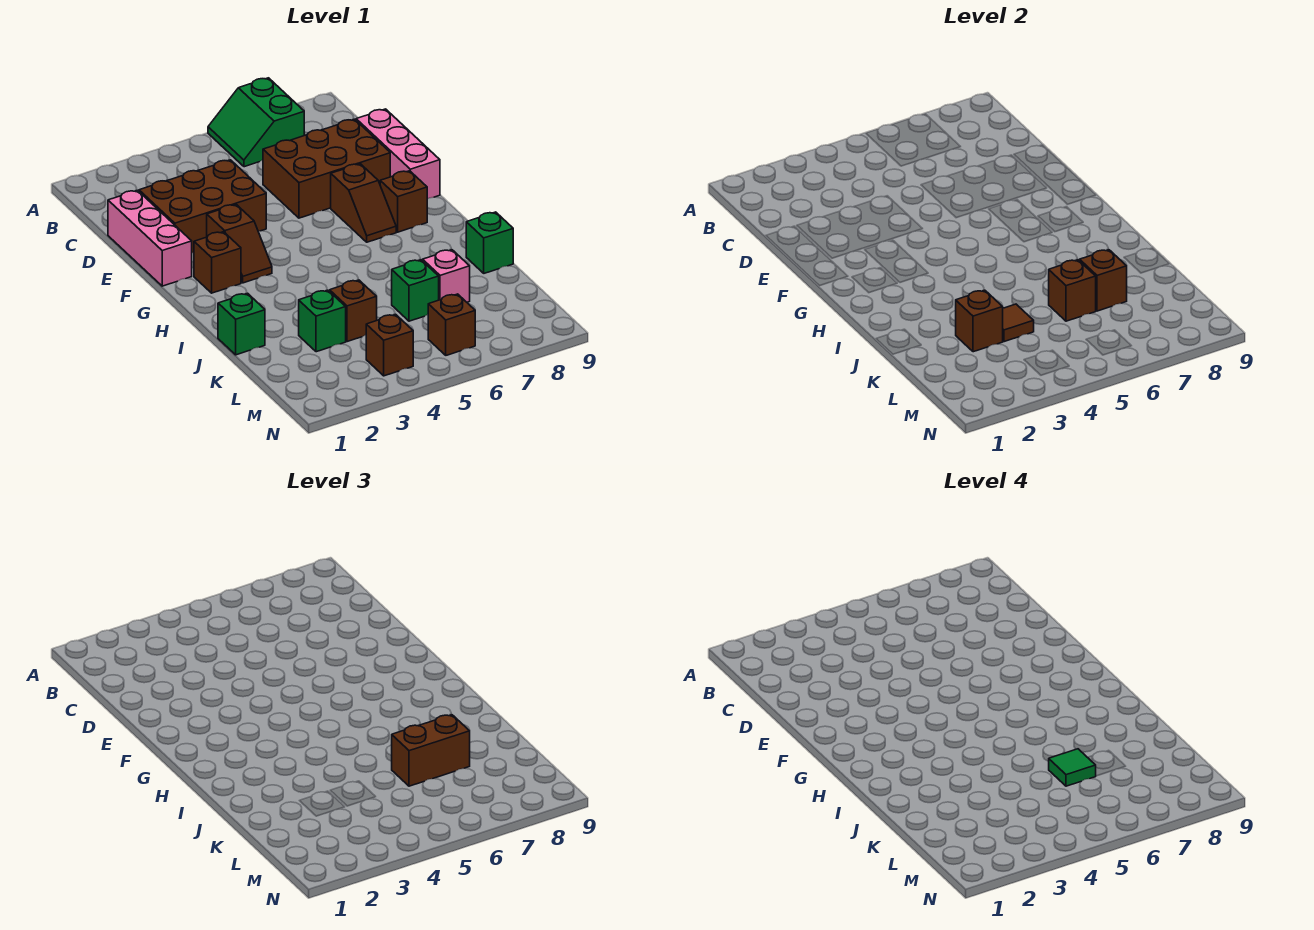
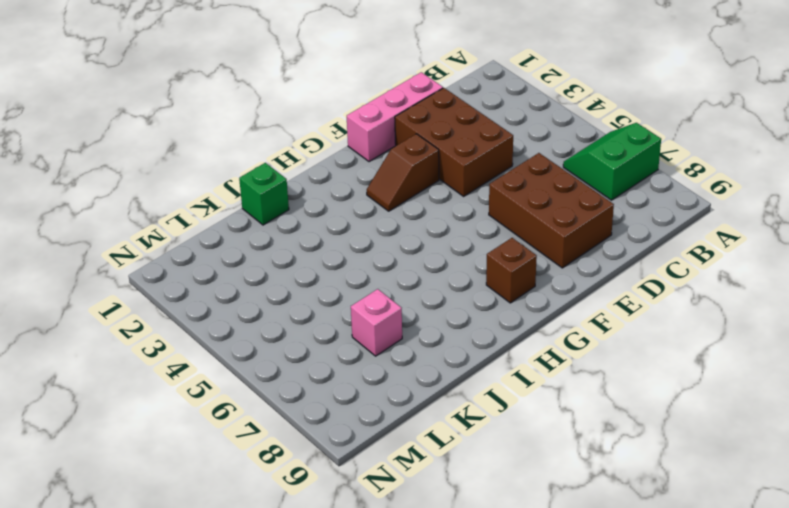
none -> pink brick D9:F9 level 1
none -> brown slope F7:G7 level 1 top F
none -> brown brick G2 level 1

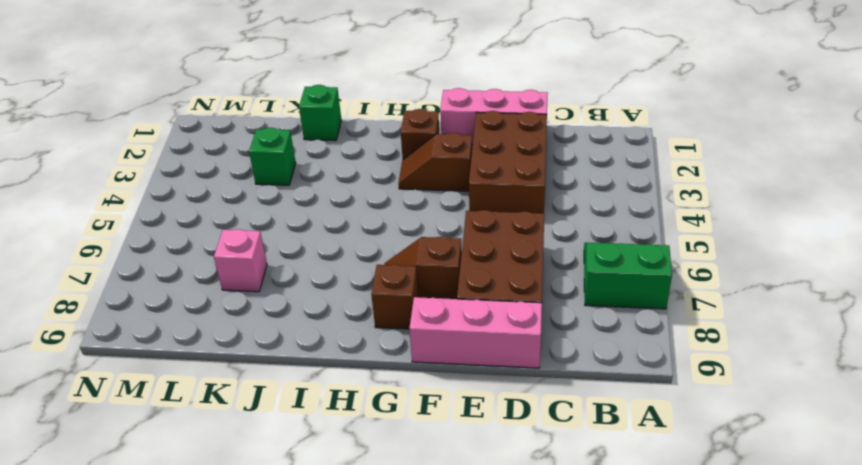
none -> green brick J9 level 1
none -> brown brick K4 level 1
none -> green brick K6 level 1

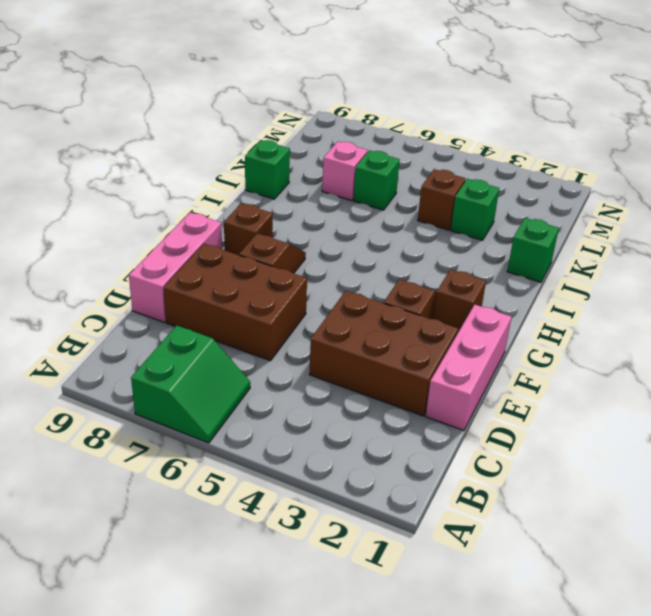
none -> brown brick M4 level 1
none -> brown brick M6 level 1
none -> brown brick K3 level 2

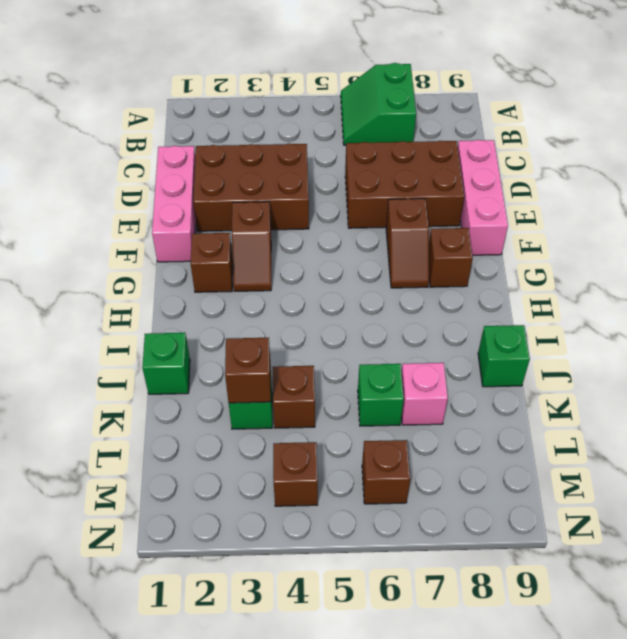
none -> brown tile K4 level 2
none -> brown brick K6 level 2
none -> brown brick K7 level 2

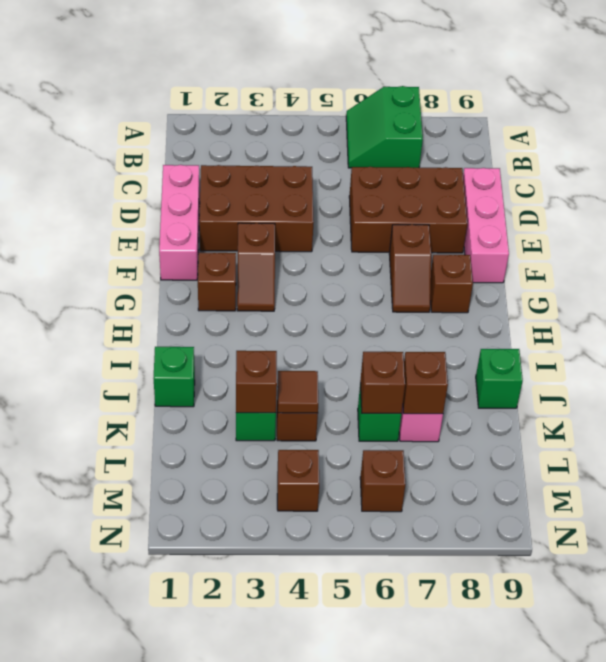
none -> brown brick K6:K7 level 3
none -> green tile K6 level 4

